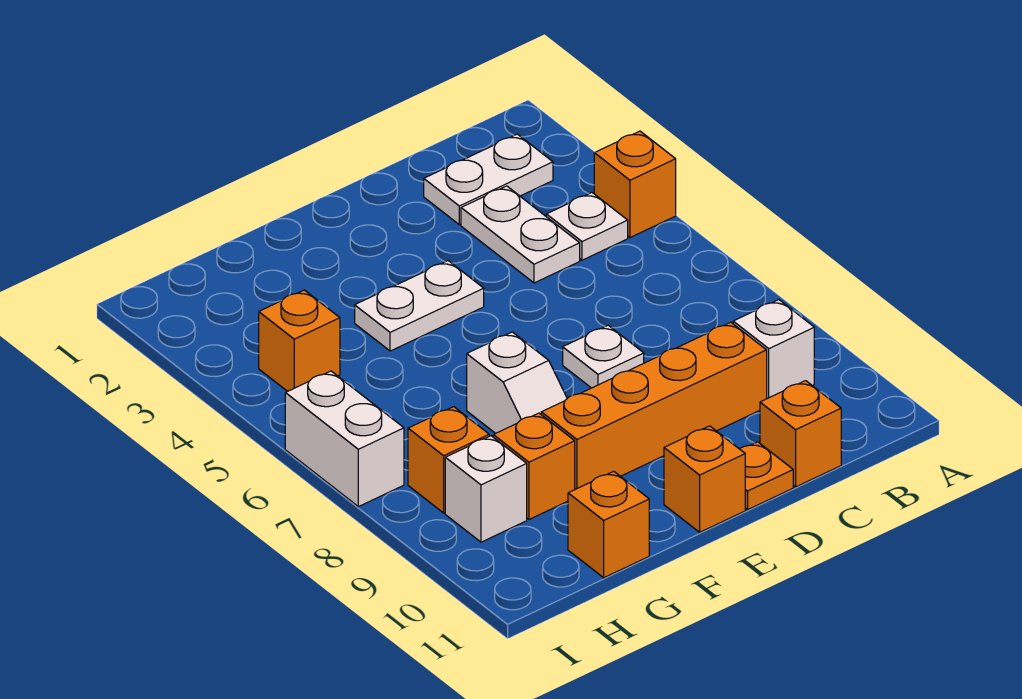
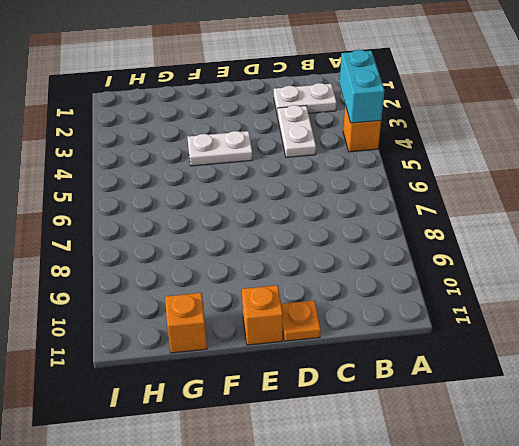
cyan brick A3:A4 level 2 -> none
none -> white plate B4 level 1
none -> white brick B9 level 1
none -> orange brick C9:F9 level 1

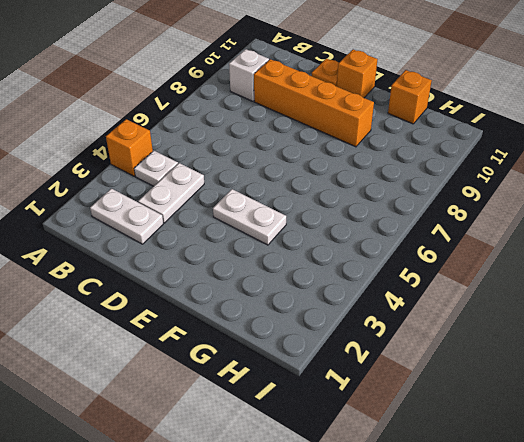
none -> orange brick C11 level 1
none -> white plate D7 level 1
none -> white slope F7:F8 level 1 top 7

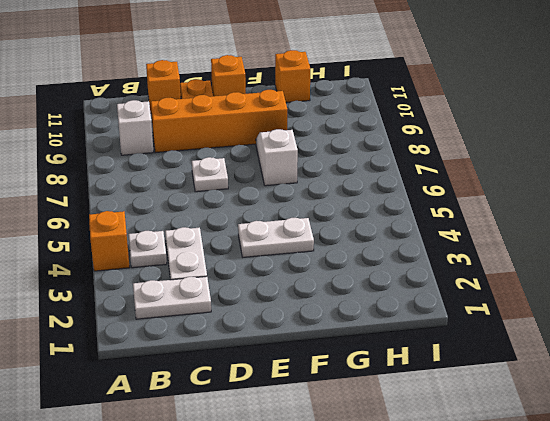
none -> orange brick G9 level 1
none -> orange brick H4 level 1
none -> orange brick H8 level 1

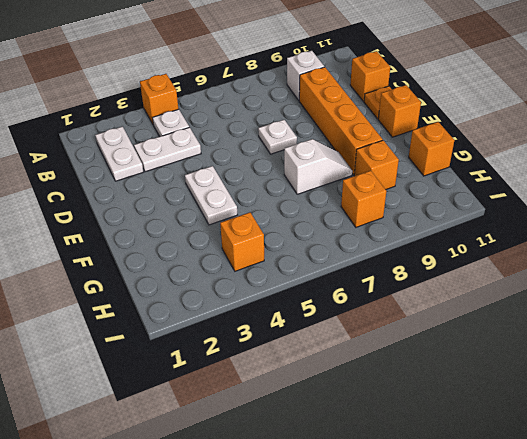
none -> white brick H9 level 1
none -> white brick I6:I7 level 1

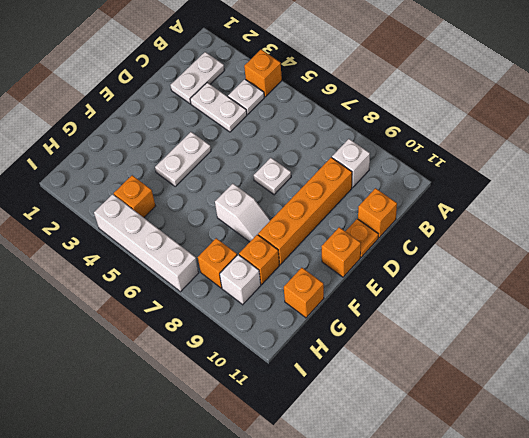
white brick I4:I7 level 1 -> white brick I6:I7 level 1

